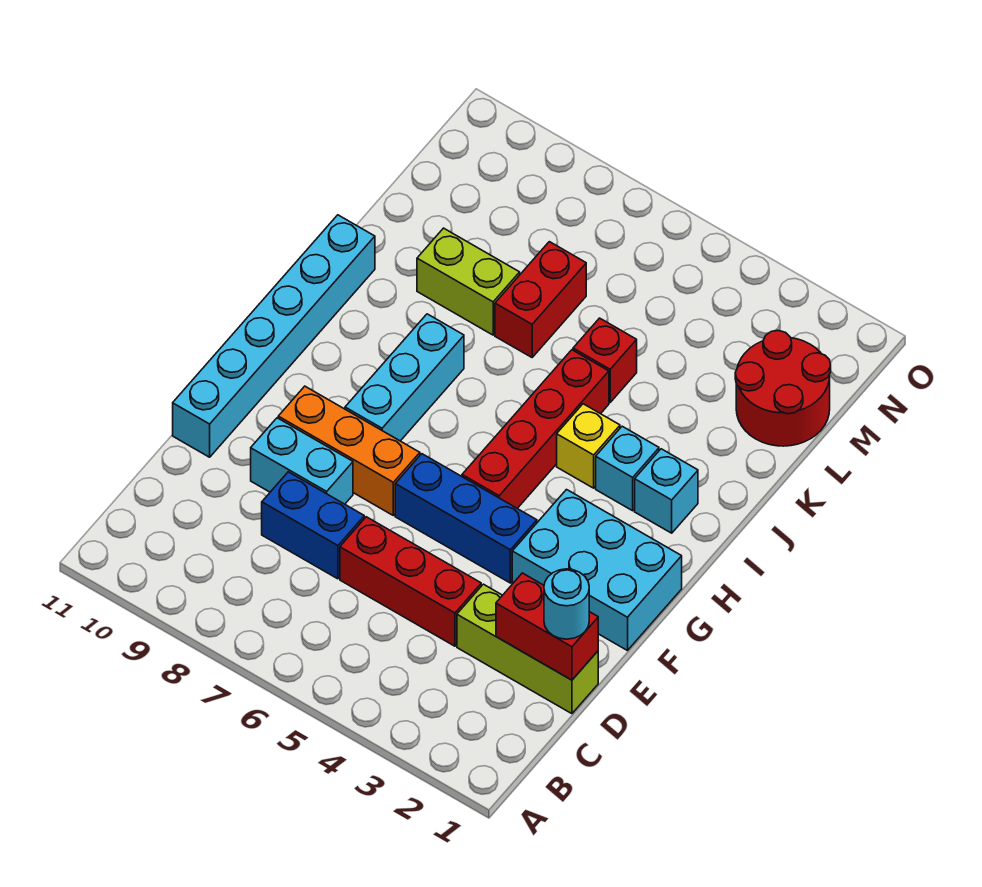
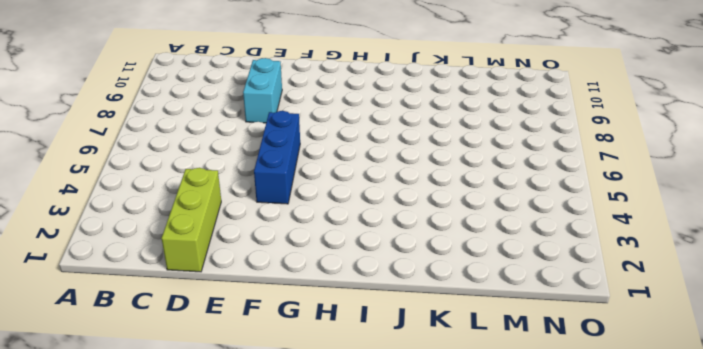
none -> red brick D4:D6 level 1
none -> blue brick D7:D8 level 1
none -> cyan brick E11:J11 level 1

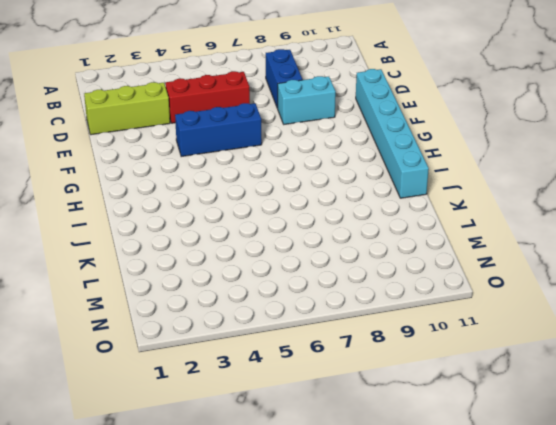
blue brick C8:D8 level 1 -> blue brick D7:D8 level 1
none -> cyan brick F1:G3 level 1
none -> orange brick F7:F9 level 1
none -> red brick G5:J5 level 1

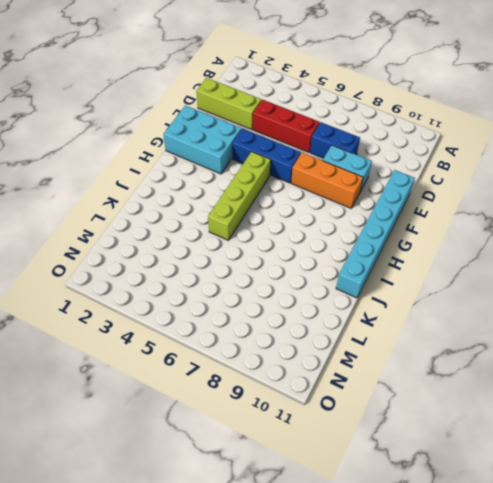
lime brick G5:J5 level 1 -> red brick G5:J5 level 1
none -> cyan brick G8:I8 level 1
none -> cyan brick I2 level 1
none -> cyan brick I3 level 1

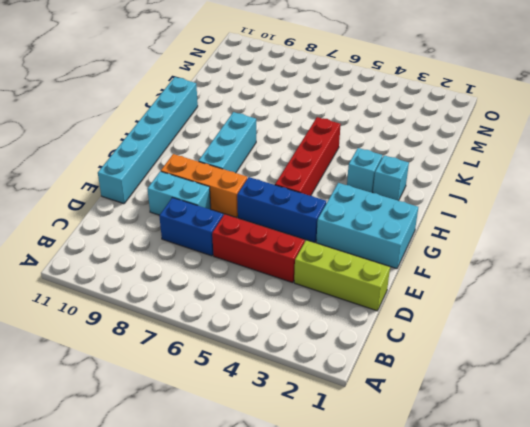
none -> yellow brick I4 level 1
none -> red brick K5 level 1
none -> red brick K7:L7 level 1

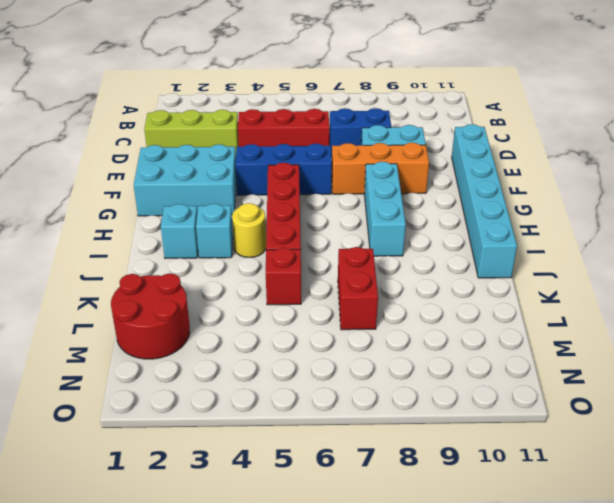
yellow round brick I4 level 1 -> yellow brick I4 level 1
none -> lime brick K8:K9 level 1
none -> red brick D1:D2 level 2
none -> cyan round brick D1 level 3

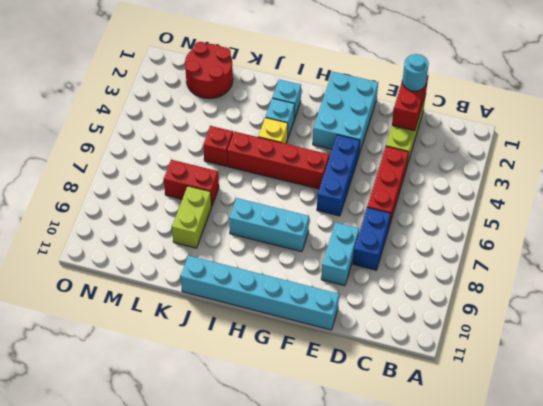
none -> orange brick F7:F9 level 1

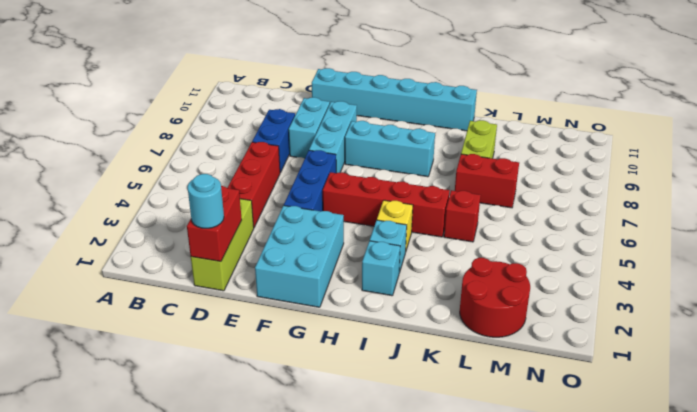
cyan brick F7:F9 level 1 -> orange brick F7:F9 level 1

